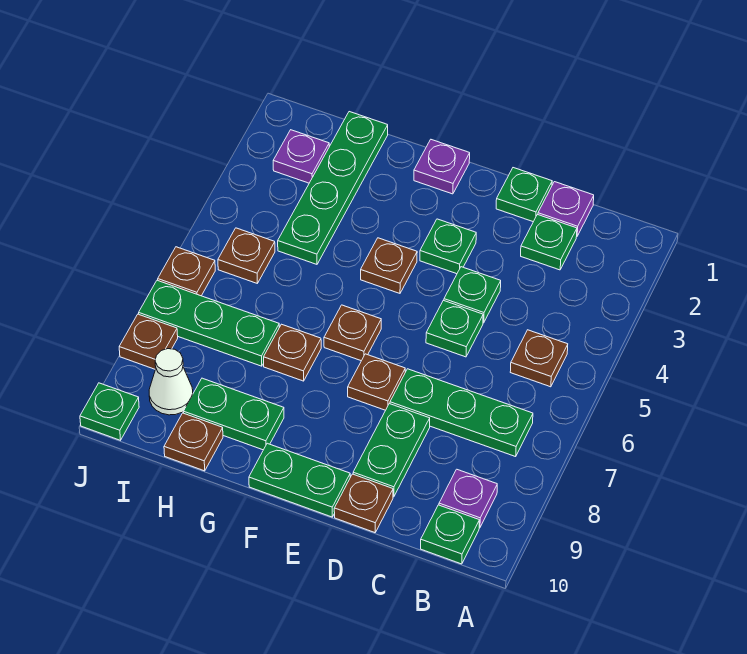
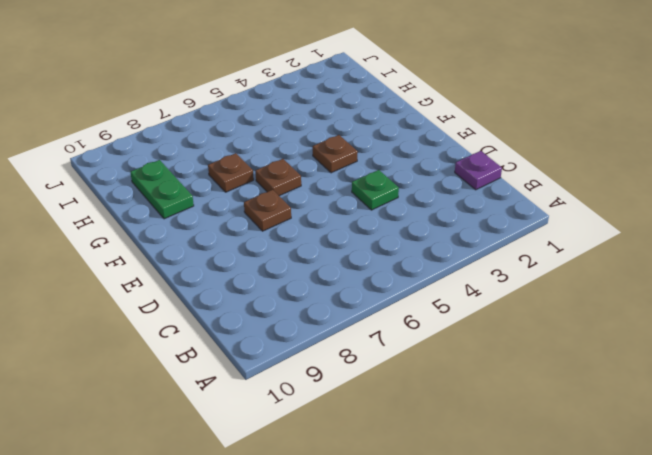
none -> brown plate B5 level 1
none -> green plate B7:D7 level 1
none -> purple plate B9 level 1

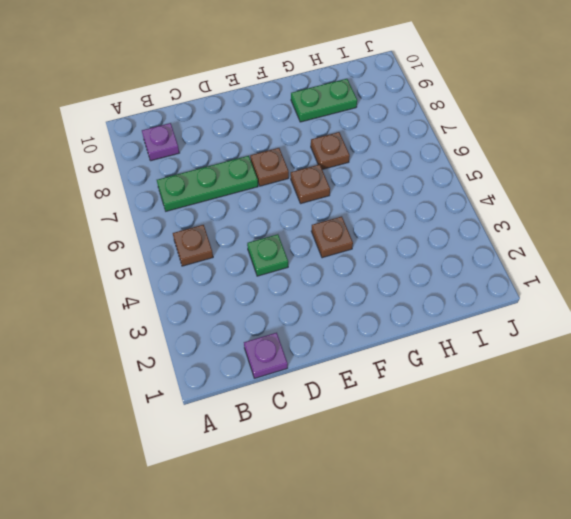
none -> green plate B10 level 1
none -> green plate C2 level 1
none -> green plate D1 level 1

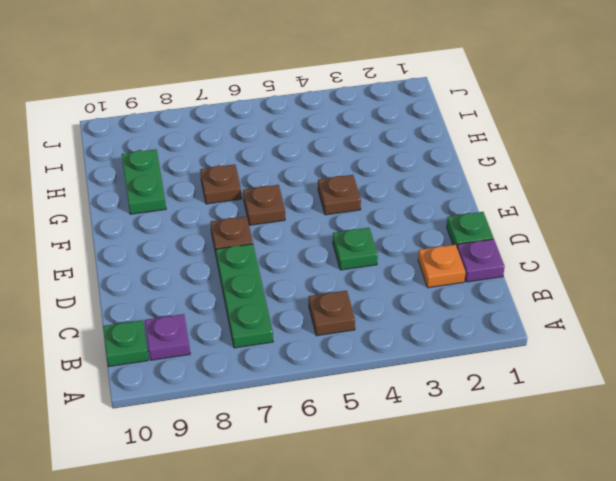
orange plate C2 level 1 -> green plate C2 level 1
none -> green plate D5 level 1
none -> green plate D8:D9 level 1
none -> brown plate D10 level 1

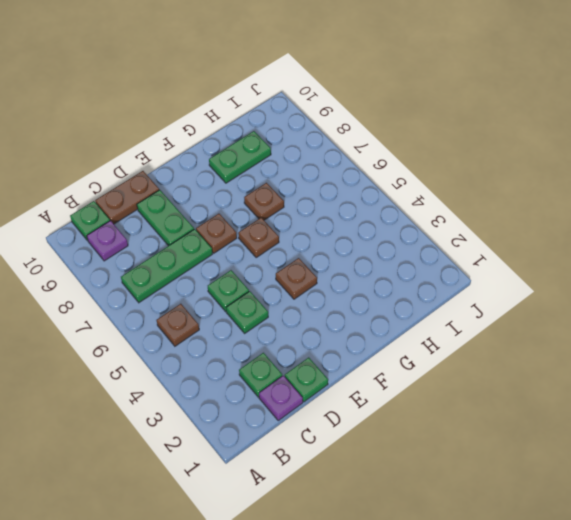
brown plate C10:D10 level 1 -> brown plate D10 level 1
none -> green plate E3 level 1
none -> green plate E10:F10 level 1
none -> purple plate F1 level 1

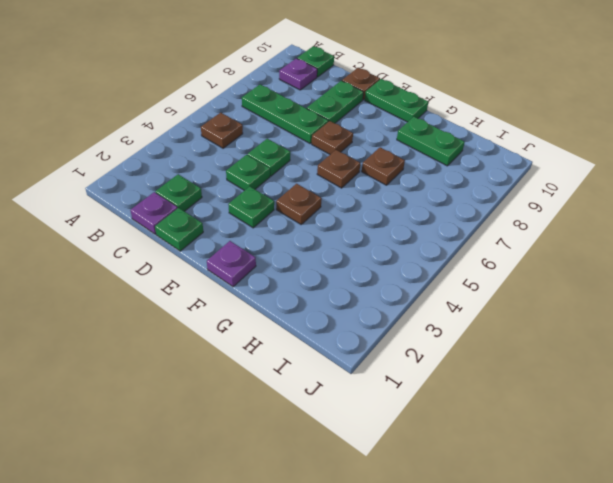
none -> green plate H1:H4 level 1
none -> green plate H7:J7 level 1
none -> brown plate H10 level 1

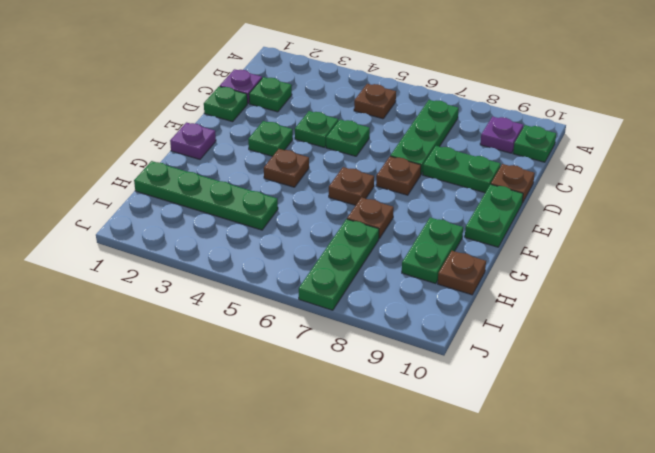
none -> purple plate I2 level 1
none -> brown plate I5 level 1
none -> white cone I9 level 1

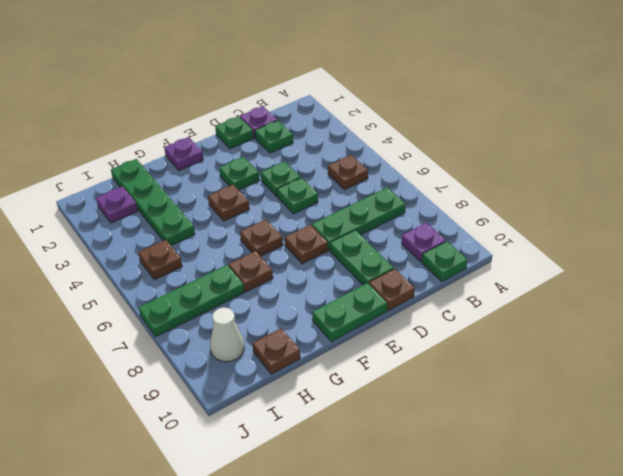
none -> green plate G9:H9 level 1
none -> brown plate J6 level 1
none -> brown plate J8 level 1

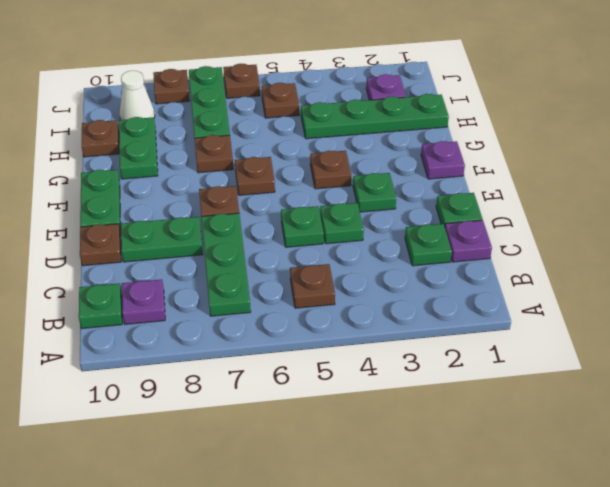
none -> green plate J10 level 1

